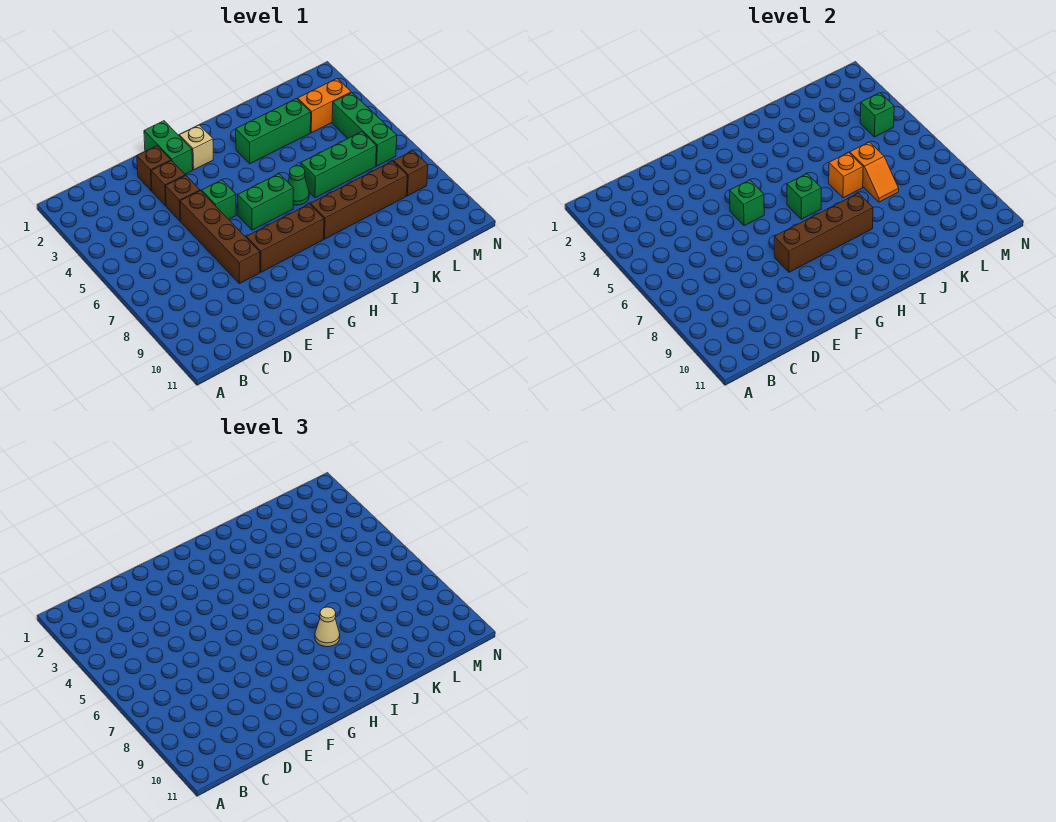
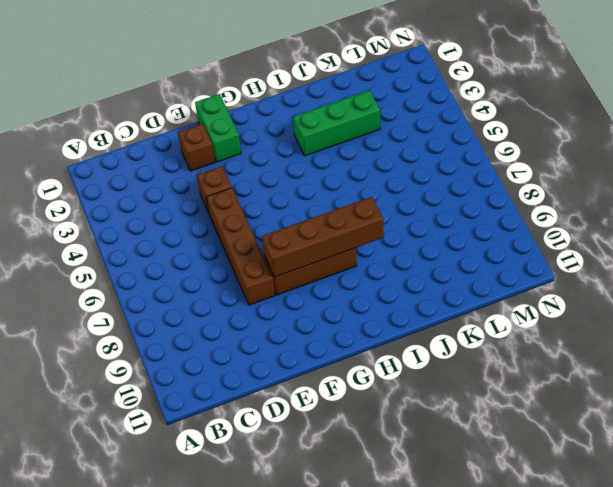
none -> brown brick E3 level 1
none -> green brick F5 level 1
none -> tan brick G2 level 1

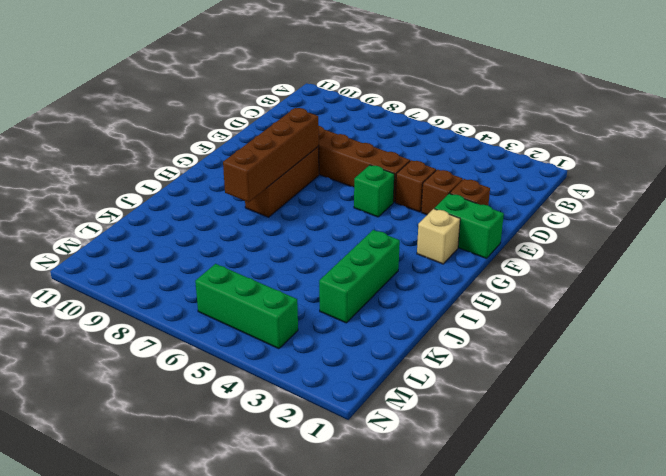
none -> green brick G6:H6 level 1
none -> green cone I6 level 1
none -> brown brick I8:L8 level 1

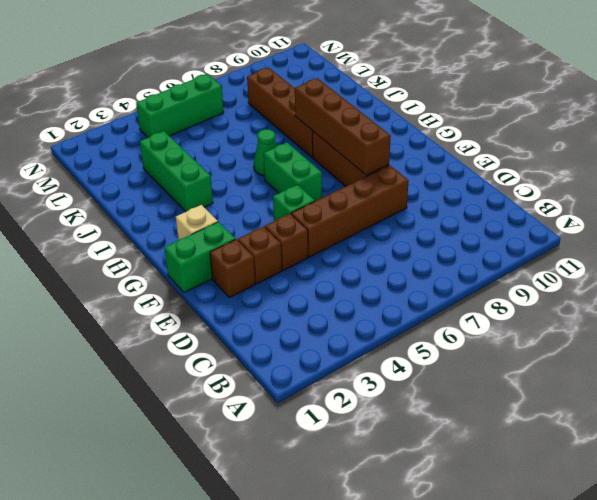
none -> green brick J6:L6 level 1
none -> orange brick L3:M3 level 1
none -> brown brick M8 level 1

